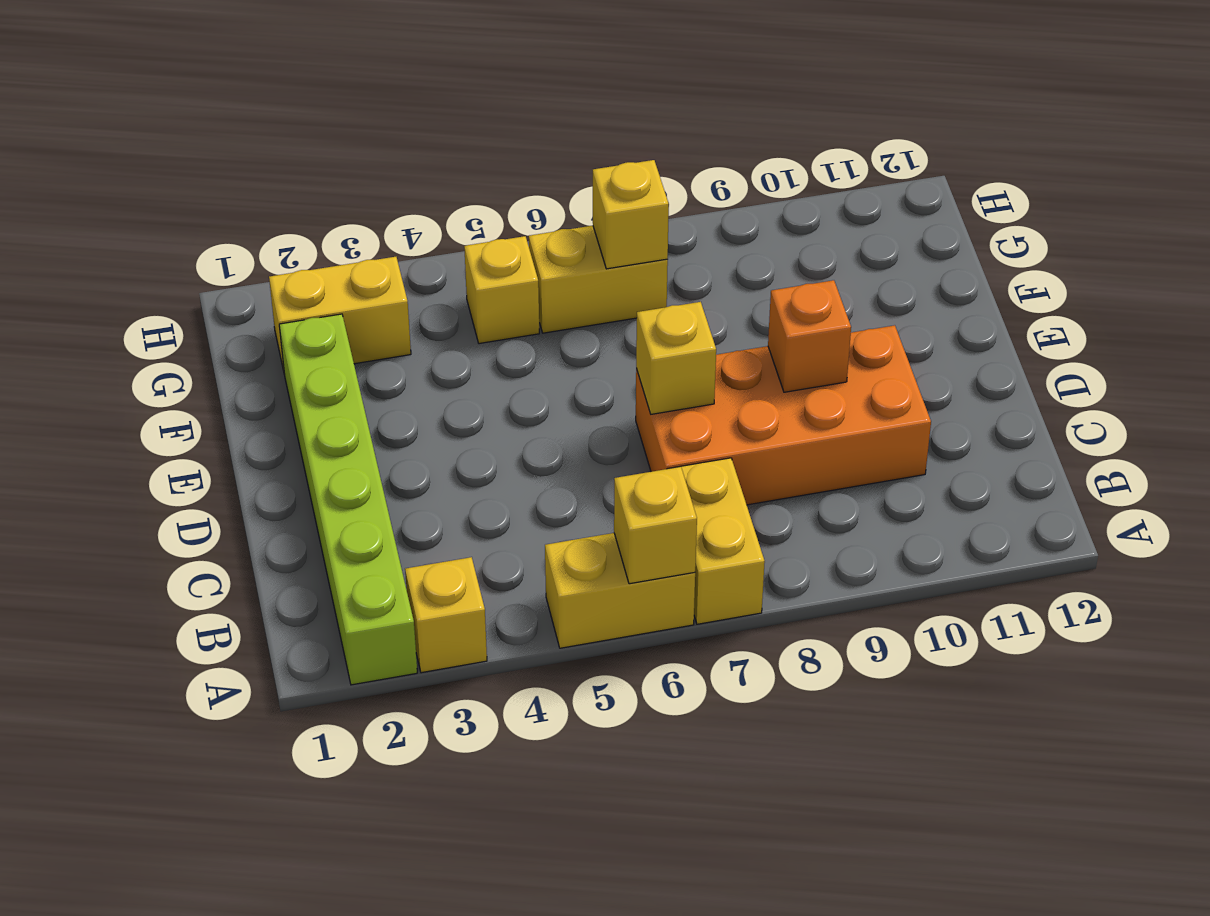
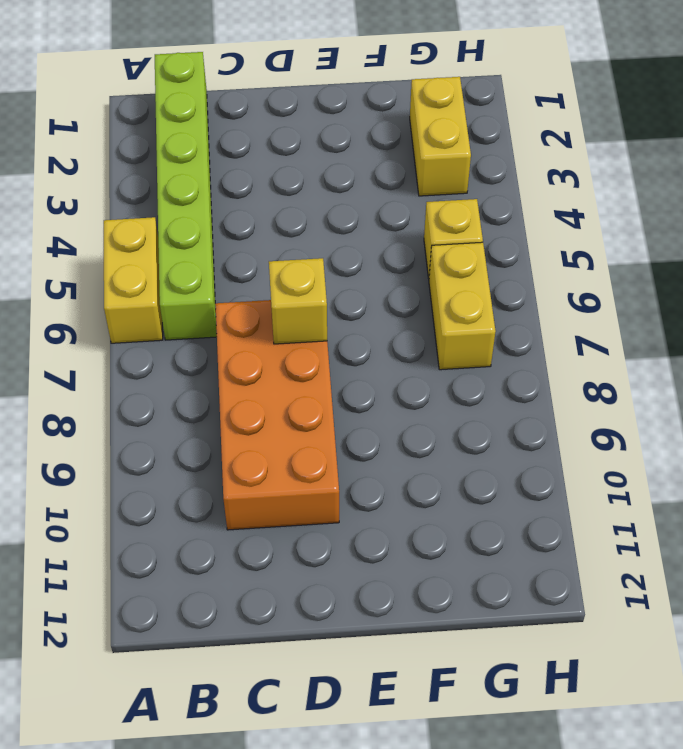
lime brick B1:B6 level 1 -> lime brick A2:F2 level 1
none -> yellow brick A3 level 1
none -> yellow brick A7:B7 level 1
none -> yellow brick A6 level 2

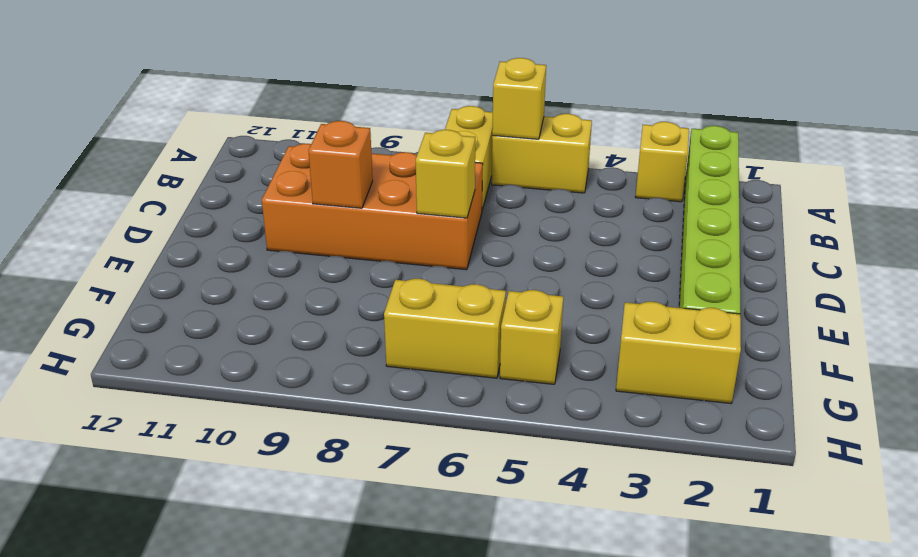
none -> yellow brick G7 level 2

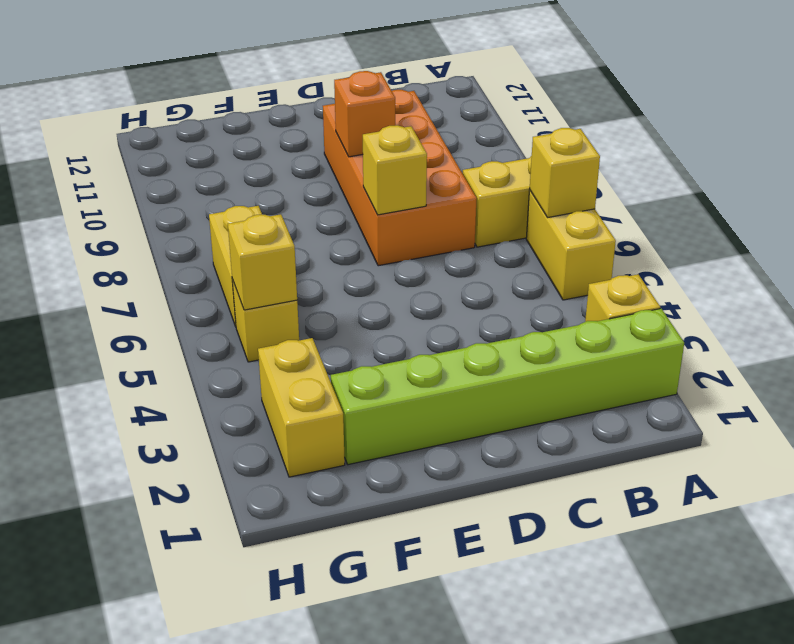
yellow brick G5 level 2 -> yellow brick G7 level 2

